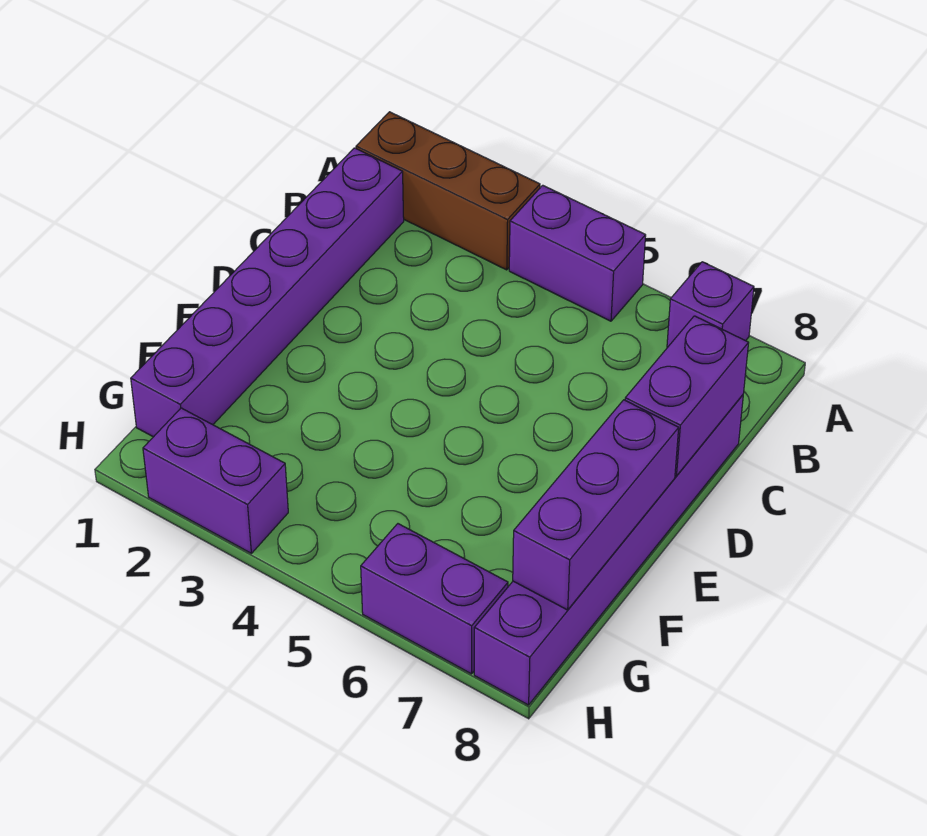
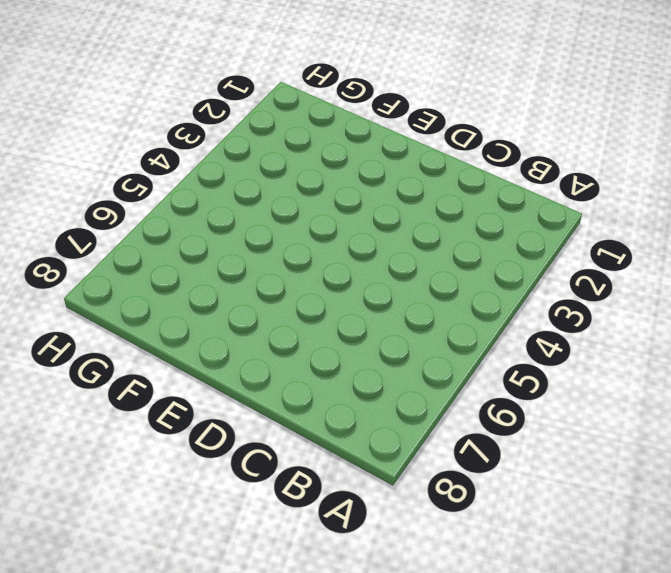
none -> brown brick A1:A3 level 1
none -> purple brick A4:A5 level 1

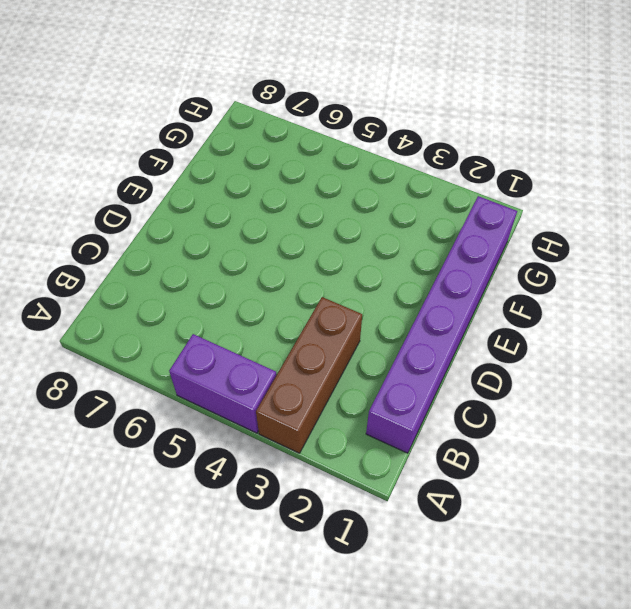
brown brick A3:C3 level 1 -> brown brick A1:A3 level 1
none -> purple brick A7 level 1
none -> purple brick C8:H8 level 1

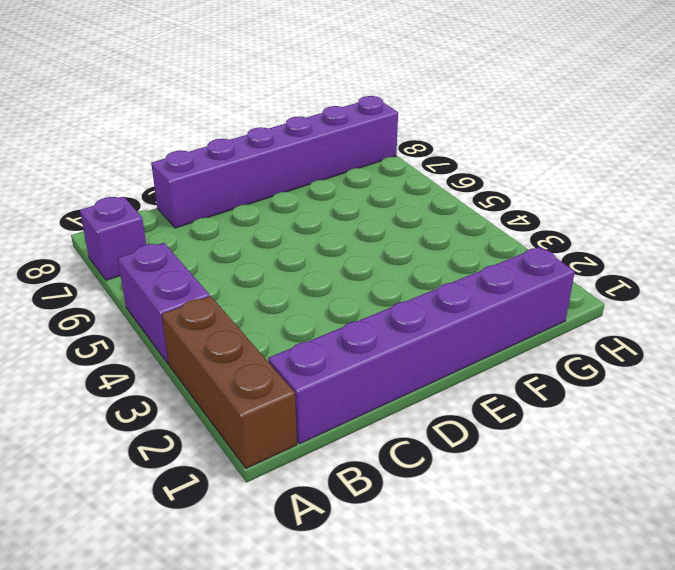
none -> purple brick H2:H3 level 1
none -> purple brick H6:H7 level 1

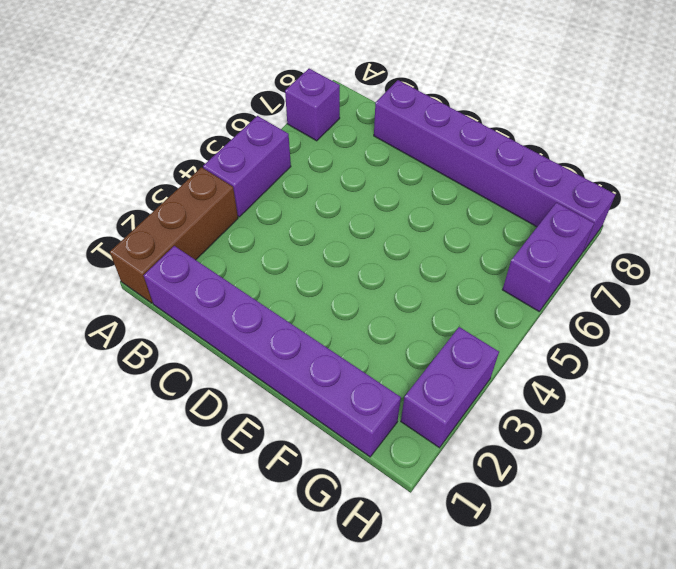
none -> purple brick C8:D8 level 2
none -> purple brick E8:G8 level 2

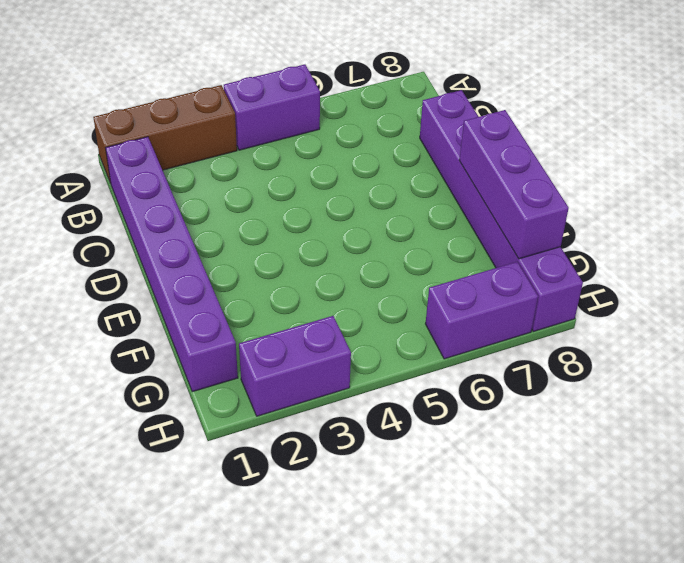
none -> purple brick A7 level 1
none -> purple brick C8:D8 level 2

